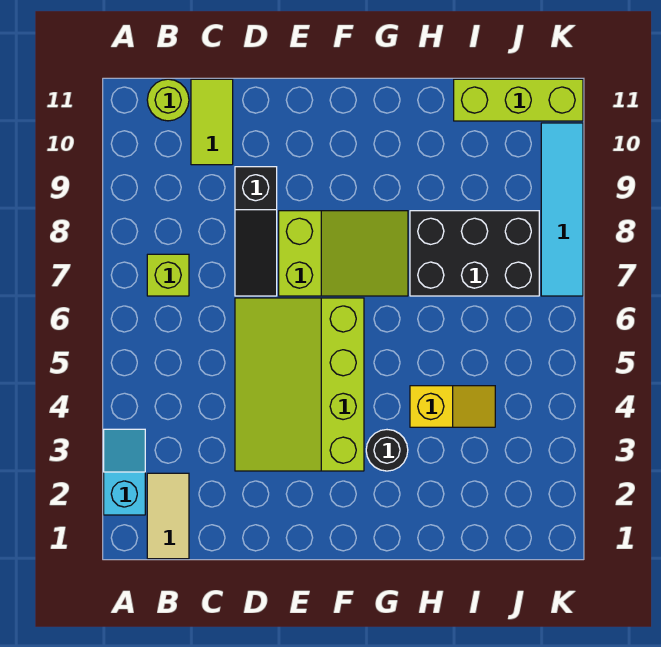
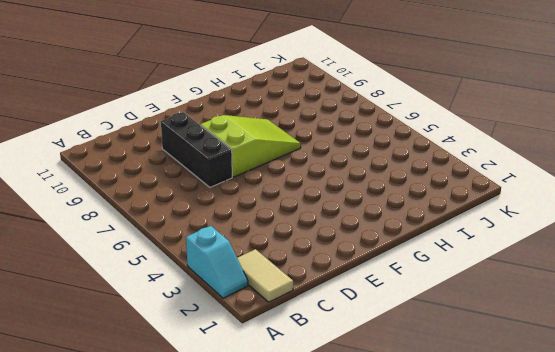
cyan slope A2:A3 level 1 top 3 -> cyan slope A2:A3 level 1 top 2
black brick D7:D9 level 1 -> black slope D7:D9 level 1 top 9
none -> lime brick B7 level 1
none -> lime round brick B11 level 1
none -> lime tile C10:C11 level 1

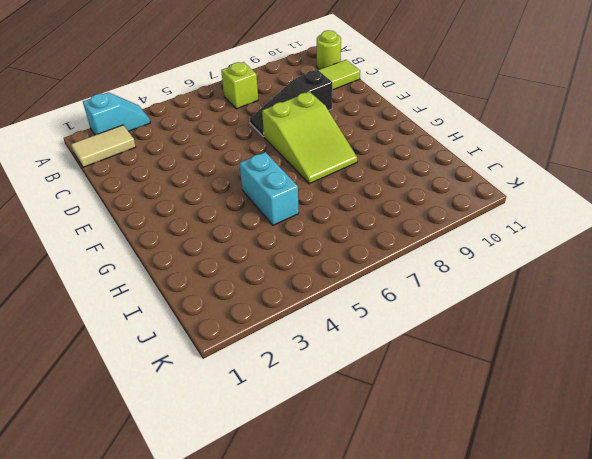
cyan brick G5:H5 level 1 -> none
none -> lime slope D3:F6 level 1 top F
none -> black round brick G3 level 1
none -> yellow slope H4:I4 level 1 top H

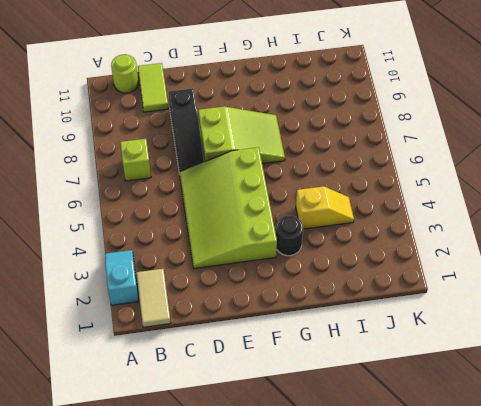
none -> black brick H7:J8 level 1
none -> lime brick I11:K11 level 1
none -> cyan tile K7:K10 level 1

